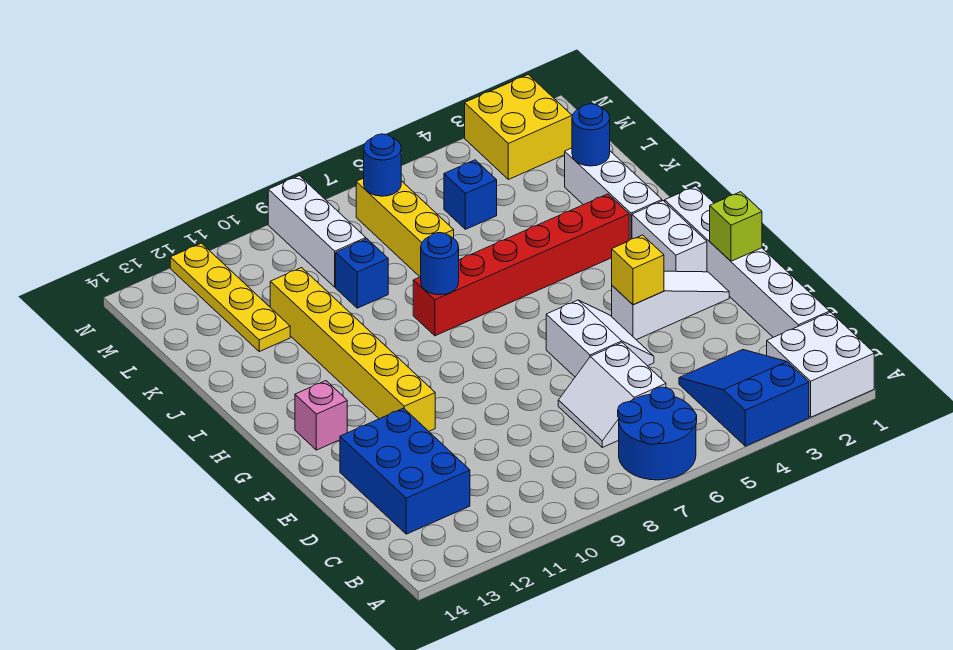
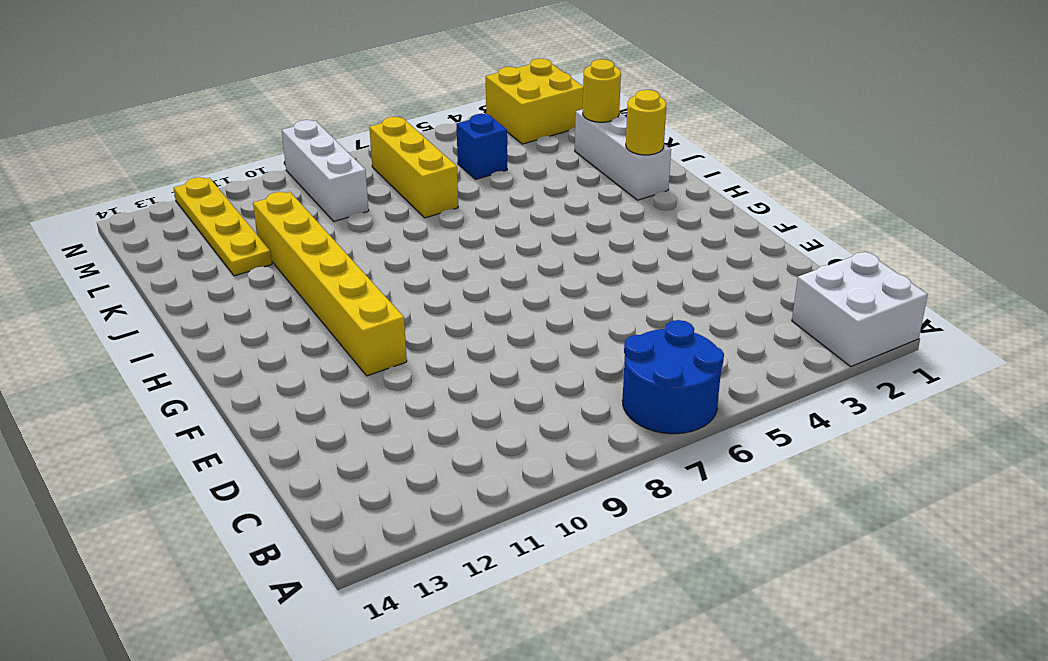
yellow round brick I2 level 2 -> none
yellow round brick K2 level 2 -> blue round brick K2 level 2
none -> blue slope A3:C4 level 1 top A
none -> white brick C1:H1 level 1
none -> white slope C6:D7 level 1 top 6

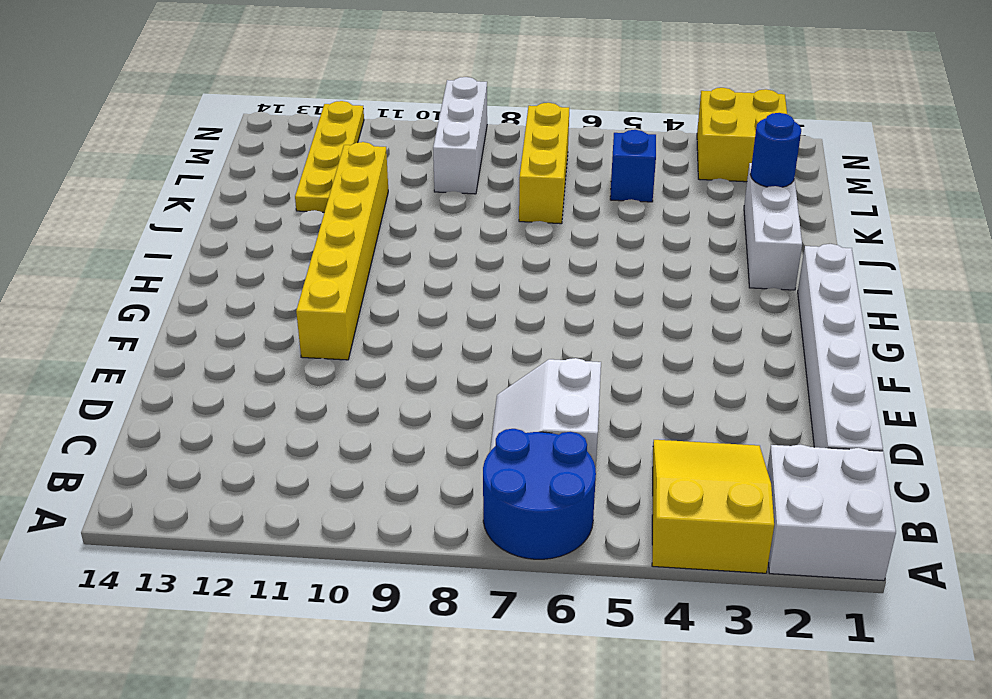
yellow slope A3:C4 level 1 top A -> blue slope A3:C4 level 1 top A
none -> blue brick C12:E13 level 1
none -> white slope E5:F6 level 1 top 6
none -> white slope F2:F4 level 1 top 4

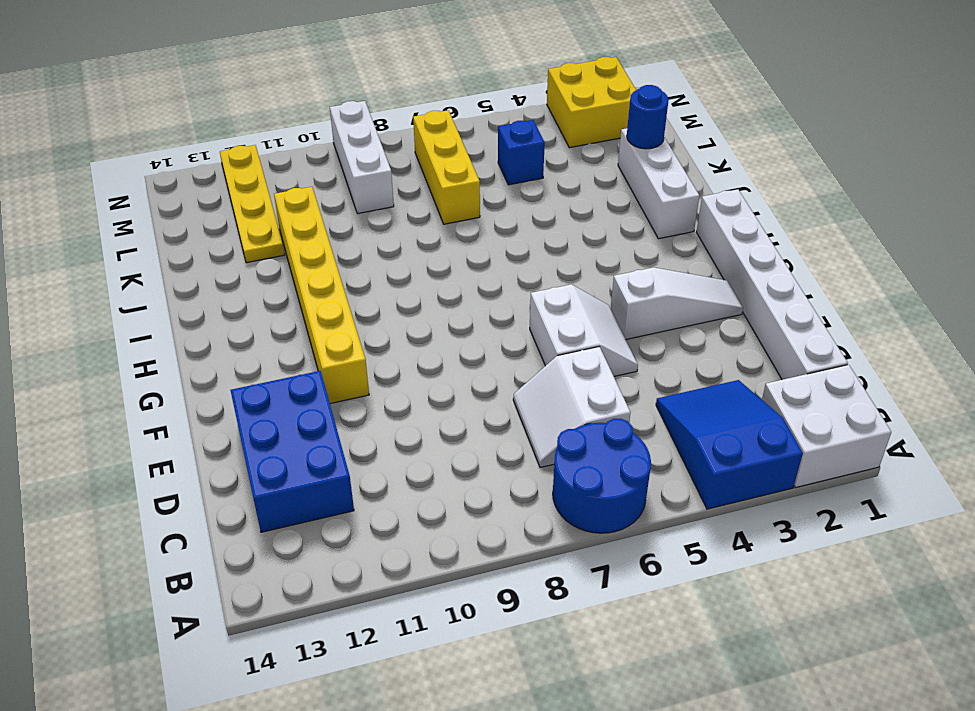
none -> white brick G2:H2 level 1
none -> pink brick G13 level 1
none -> red brick I3:I8 level 1

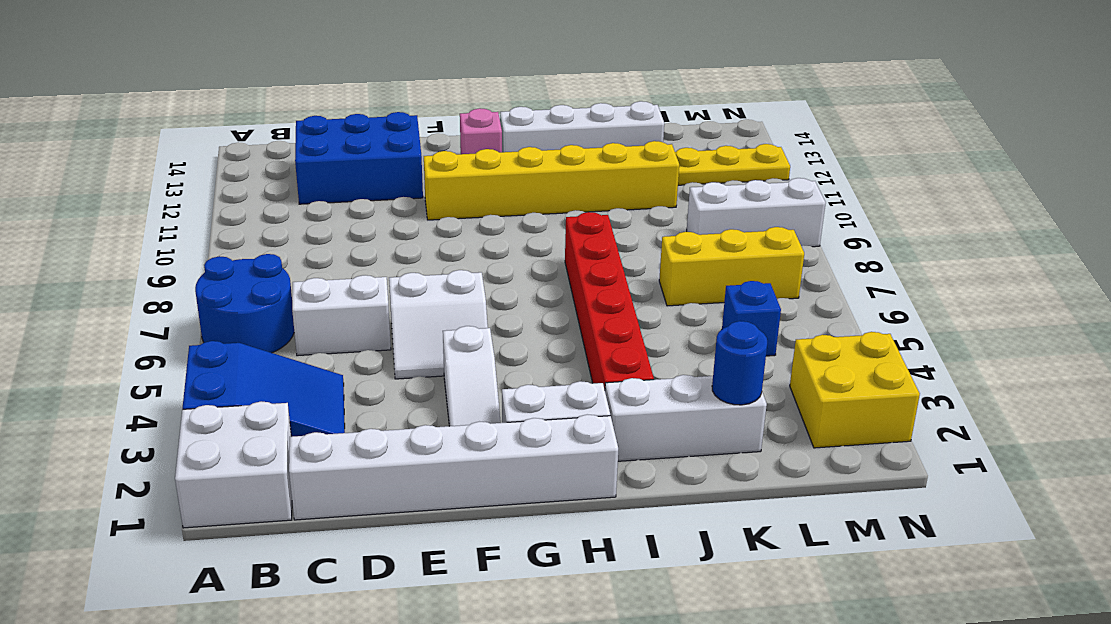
white brick H13:K13 level 1 -> none
none -> blue brick K9 level 1
none -> lime brick F1 level 2
none -> yellow brick F4 level 2

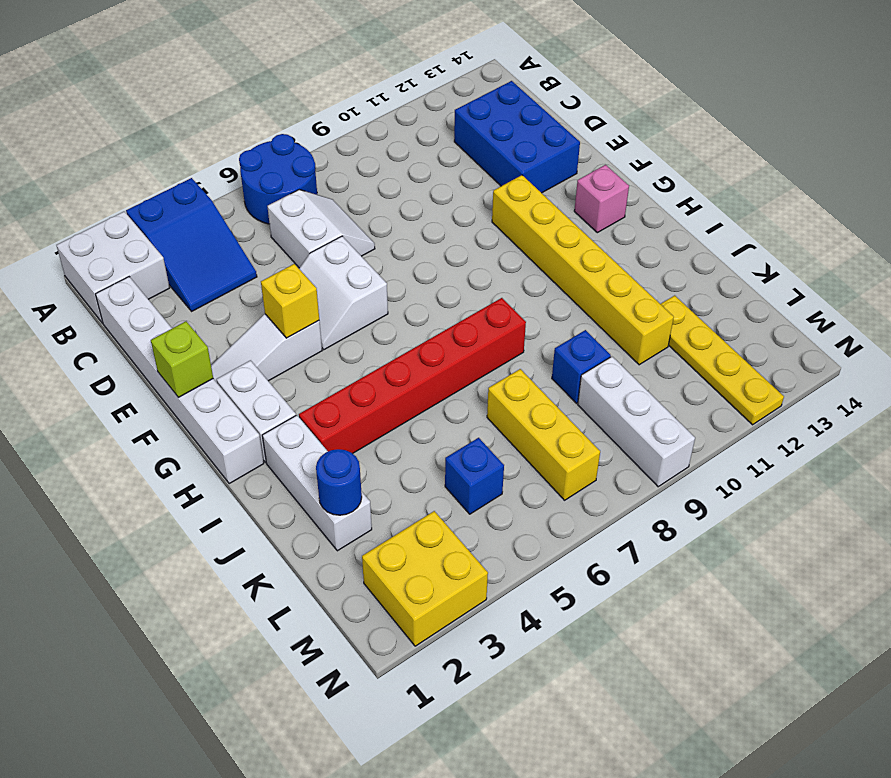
none -> blue round brick I8 level 2
none -> blue round brick M7 level 2

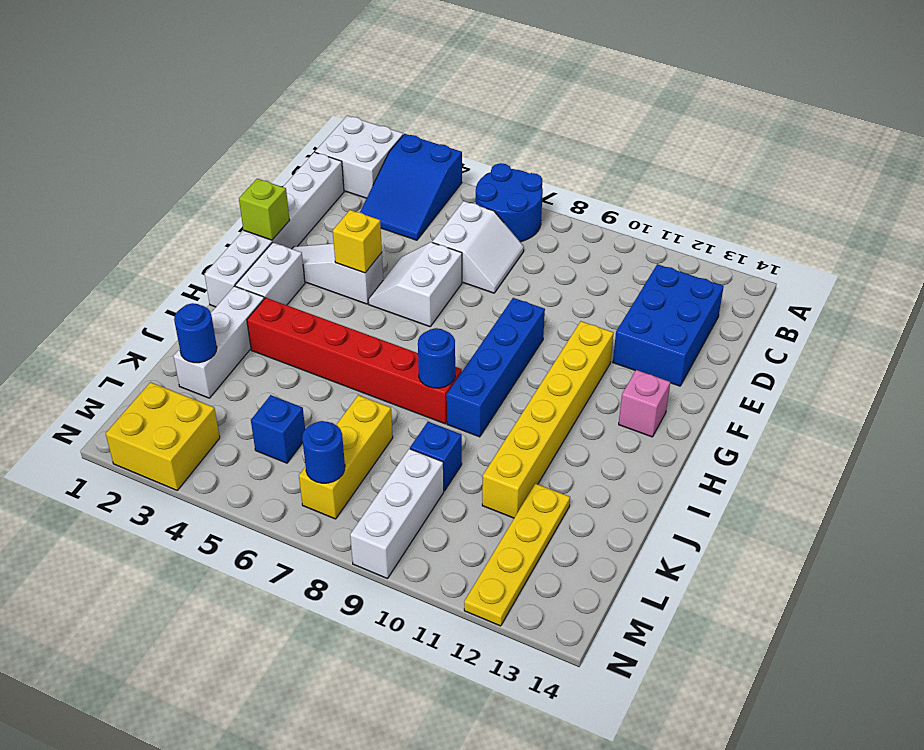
blue brick F9:I9 level 1 -> none

